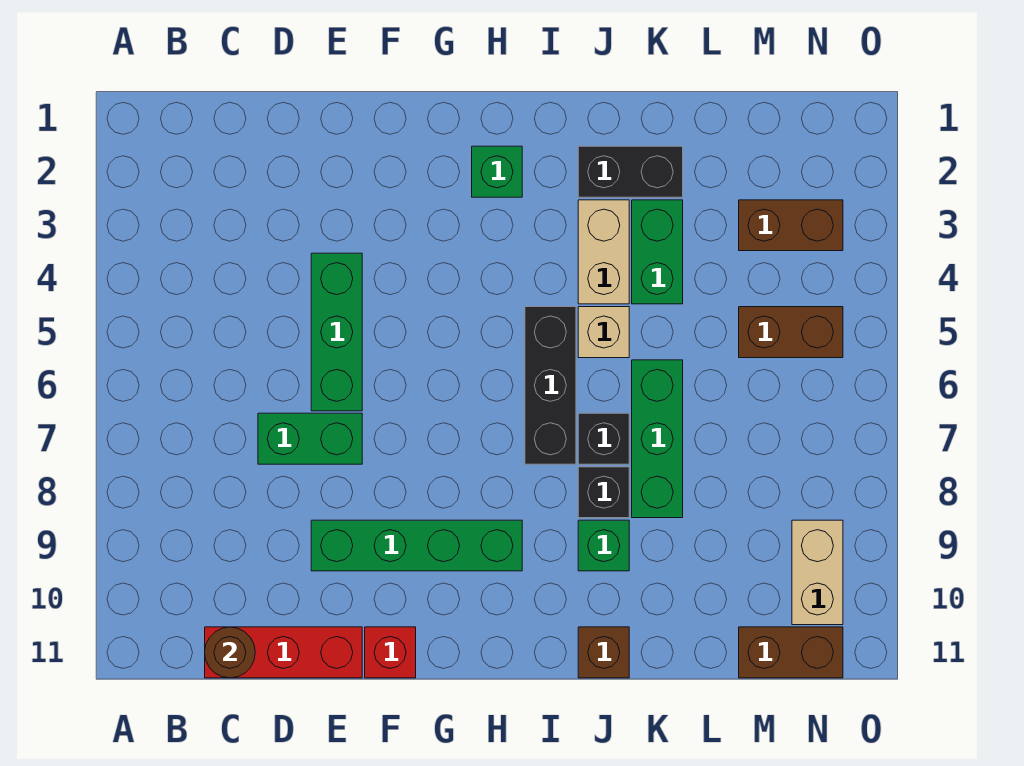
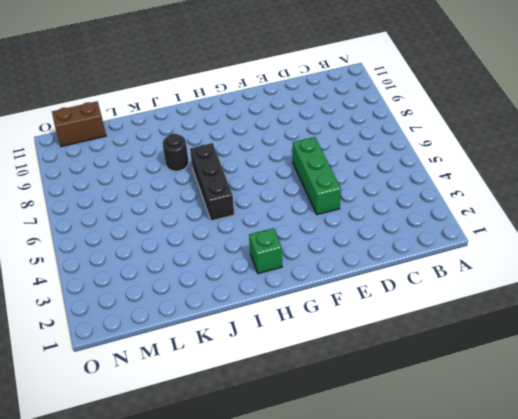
black round brick J8 level 1 -> black brick J8 level 1
none -> red brick C11:E11 level 1
none -> green brick D7:E7 level 1
none -> green brick E9:H9 level 1

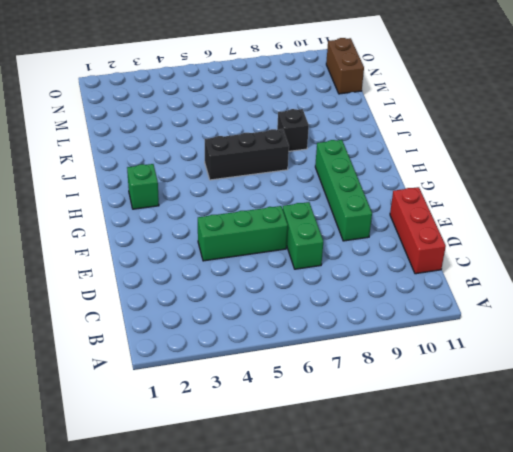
none -> red brick F11 level 1
none -> black brick J2:K2 level 1
none -> tan brick J3:J4 level 1

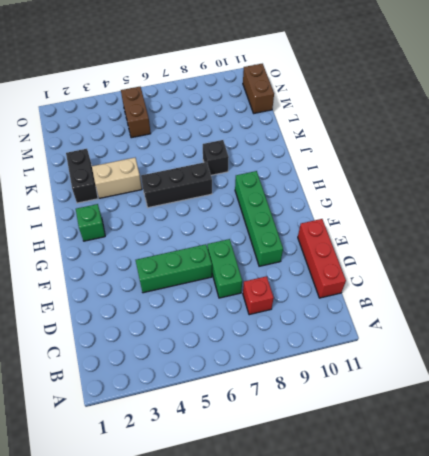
red brick C8 level 1 -> red brick F11 level 1
none -> tan brick J5 level 1
none -> black brick J7 level 1
none -> green brick J9 level 1

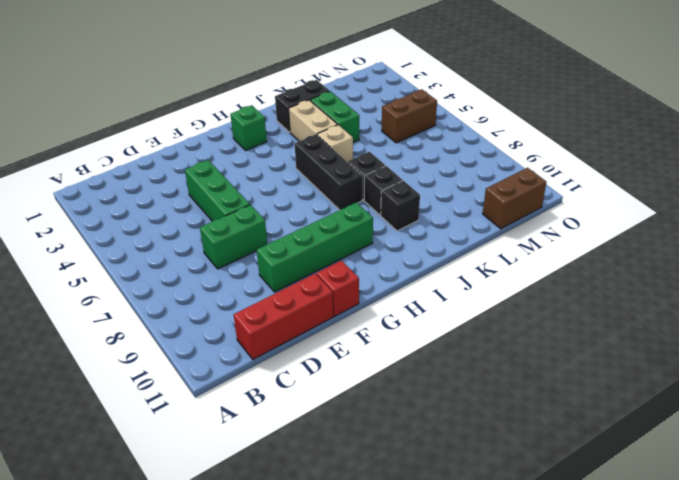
black brick J9 level 1 -> green brick J9 level 1
none -> brown brick J11 level 1
none -> green brick K6:K8 level 1
none -> brown brick M3:N3 level 1

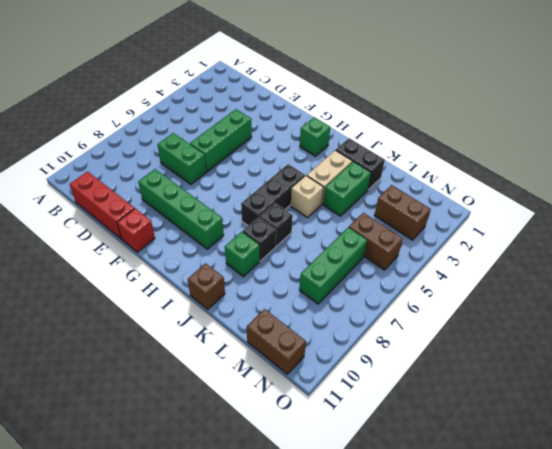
green brick M6:M8 level 1 -> green brick K6:K8 level 1
none -> tan brick N9:N10 level 1
none -> brown round brick C11 level 2

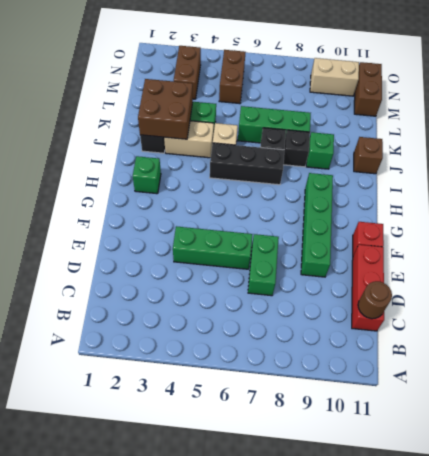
brown brick J2:K3 level 2 -> none

